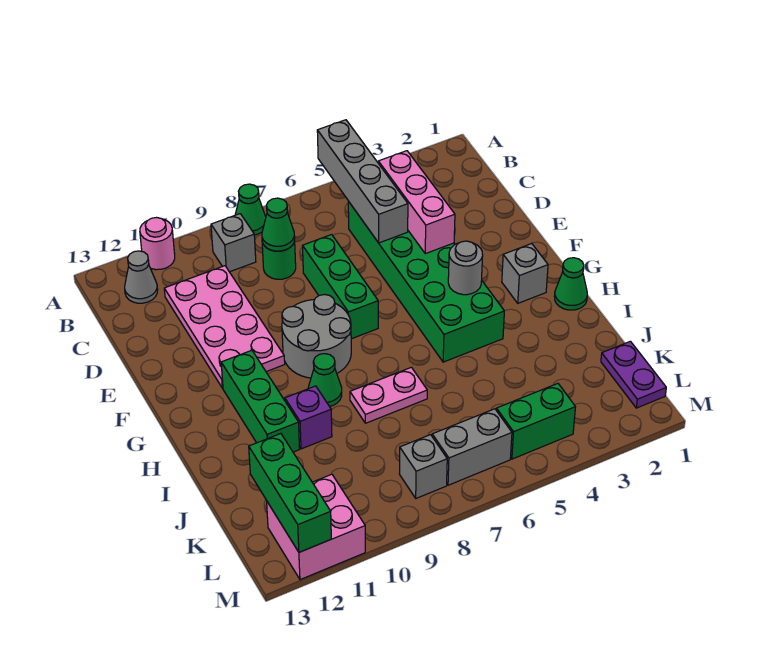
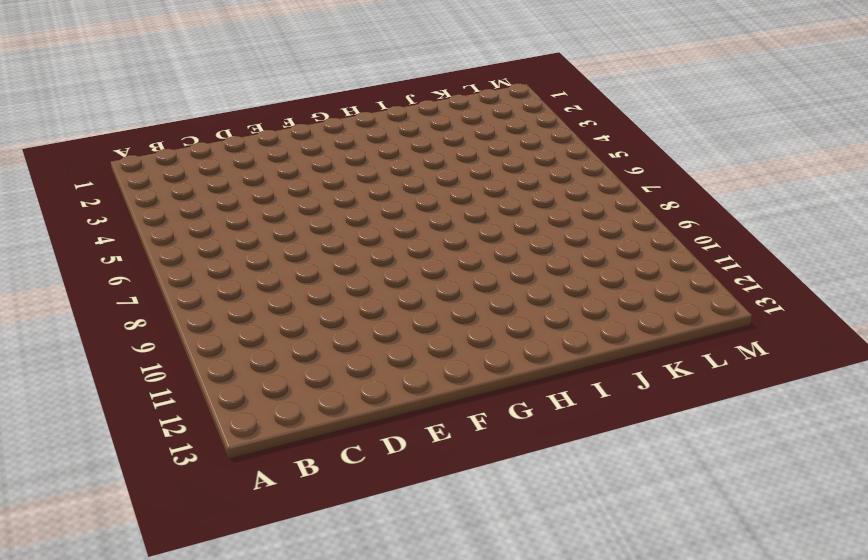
none -> green cone A8 level 1
none -> pink round brick A11 level 1
none -> grey brick B9 level 1

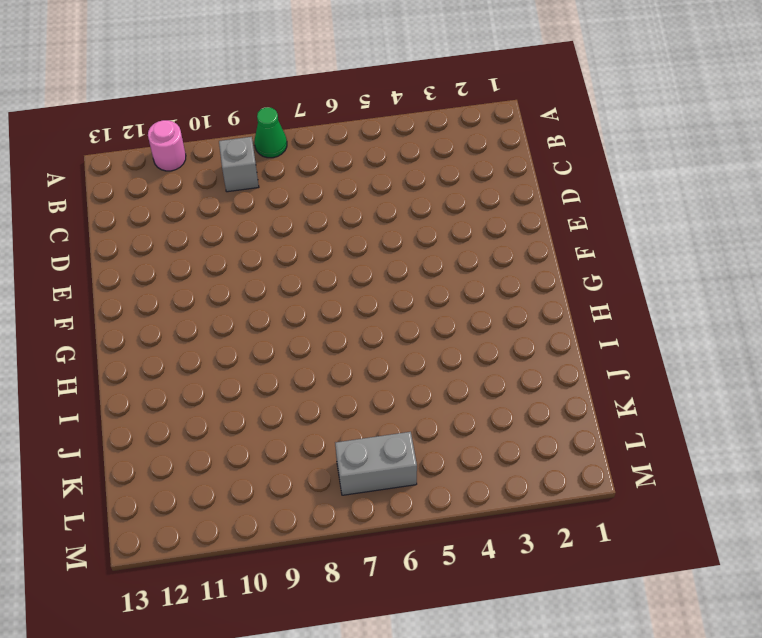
none -> grey cone B12 level 1
none -> green brick C4:H5 level 1
none -> green round brick C8 level 1

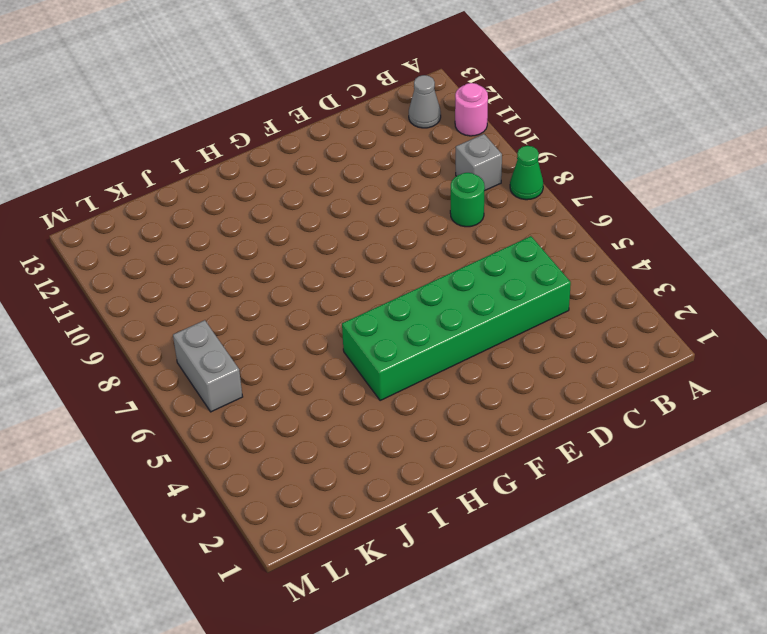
none -> pink plate C10:F11 level 1
none -> green brick D7:F7 level 1
none -> grey round brick F8:G9 level 1

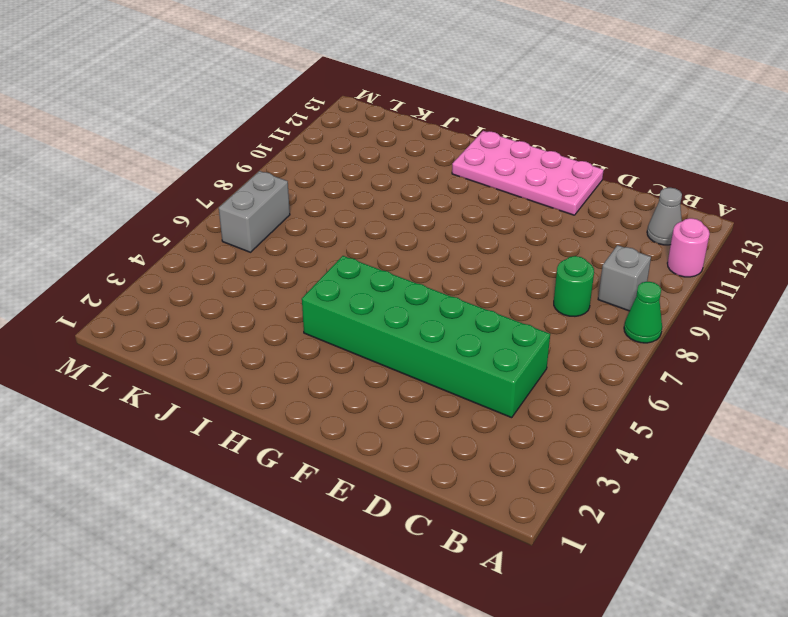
pink plate E12:H13 level 1 -> pink plate C10:F11 level 1
none -> green brick D7:F7 level 1
none -> grey round brick F8:G9 level 1
none -> grey brick G2 level 1

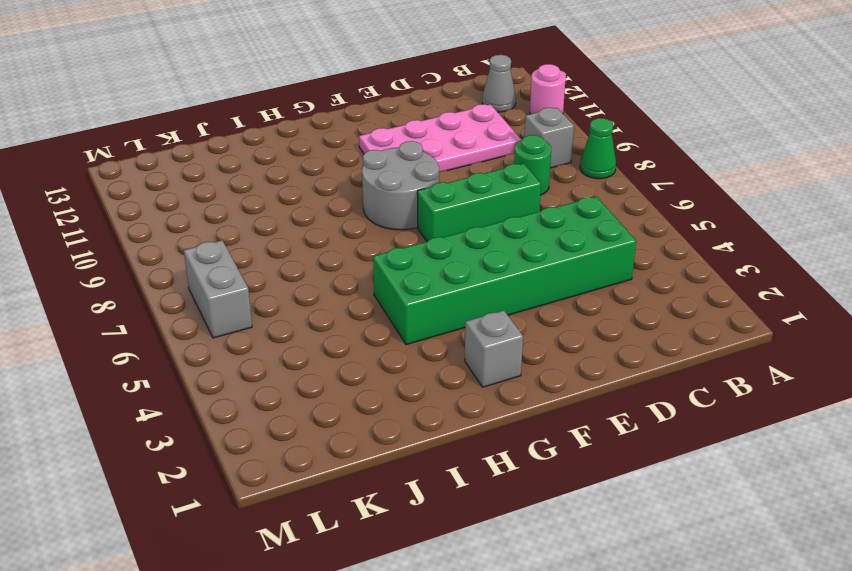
none -> green brick G11:I11 level 1
none -> green cone H1 level 1
none -> green cone H9 level 1

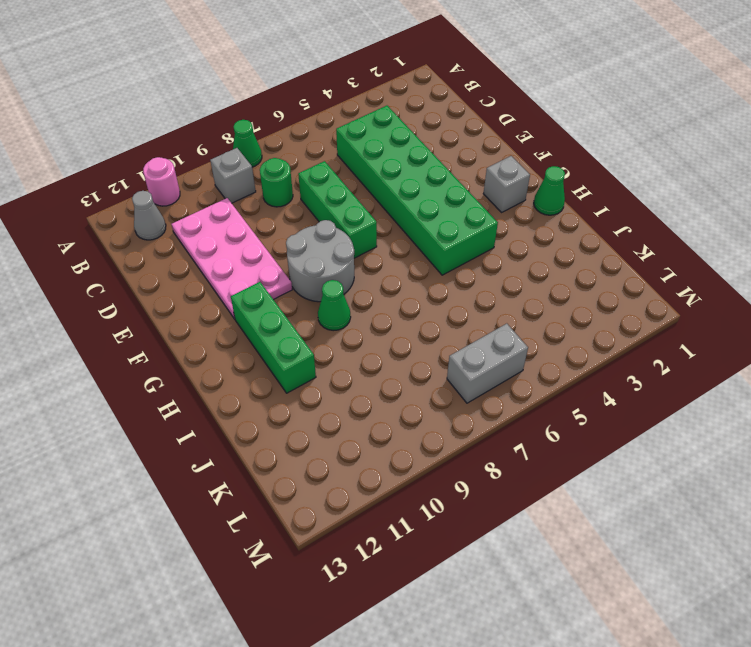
none -> pink plate I7:I8 level 1
none -> purple brick I10 level 1
none -> purple plate K1:L1 level 1

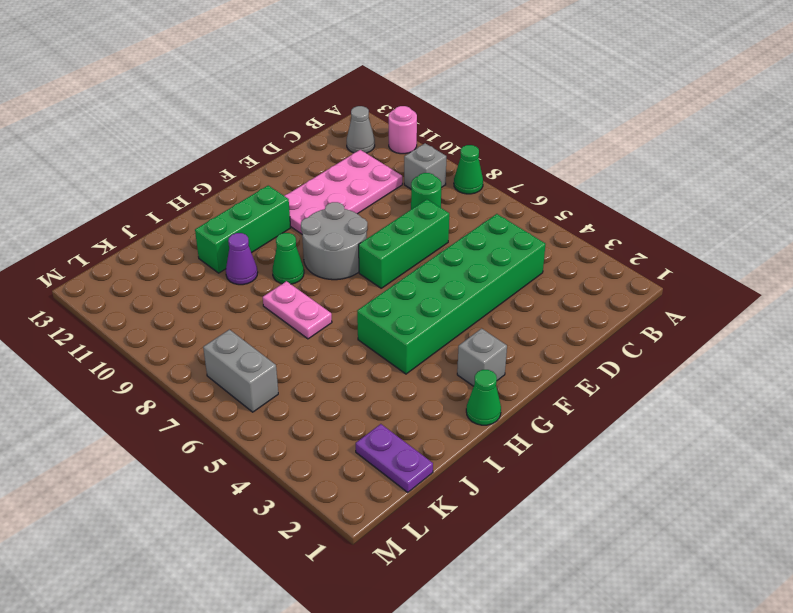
purple cone I10 level 1 -> purple brick I10 level 1
purple plate K1:K2 level 1 -> purple plate K1:L1 level 1
none -> green brick L4:L5 level 1
none -> grey brick L8 level 1
none -> pink brick L11:M12 level 1

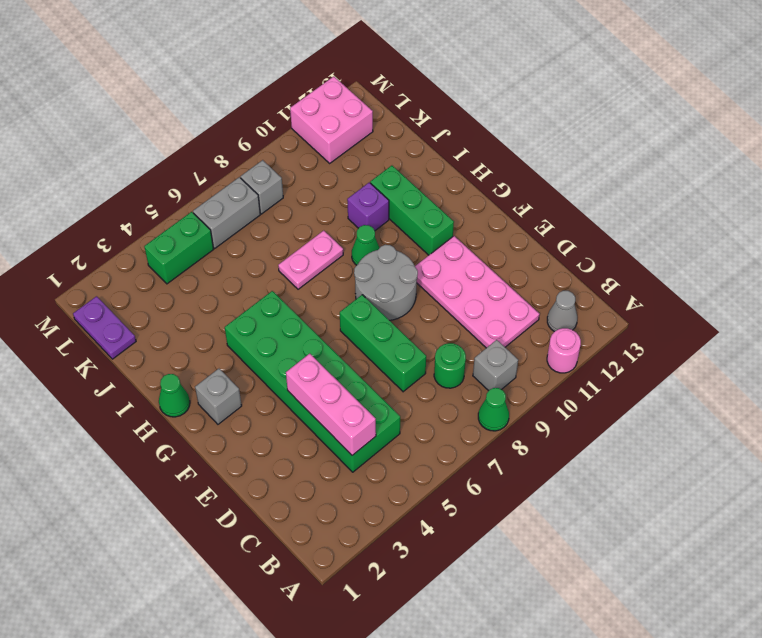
none -> grey brick A5:D5 level 2
none -> green cone C8 level 2
none -> grey round brick G4 level 2

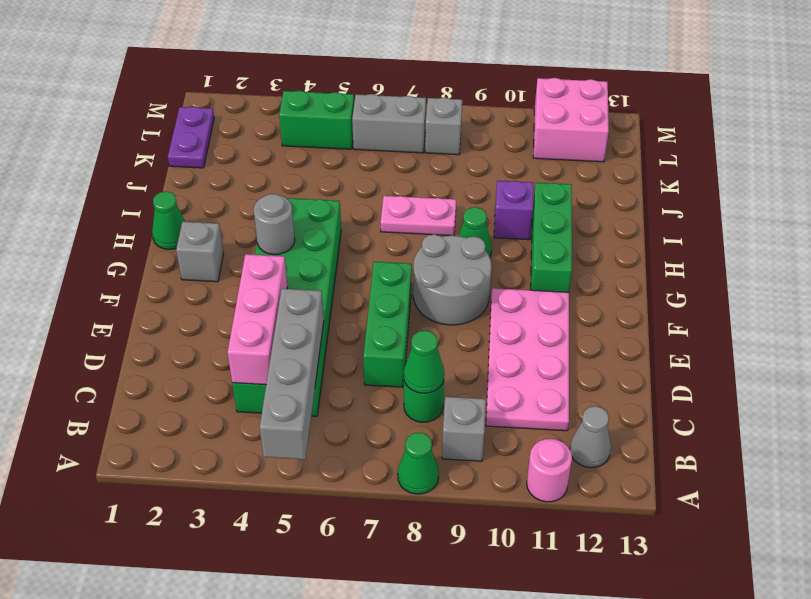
none -> green brick K12:M12 level 2

